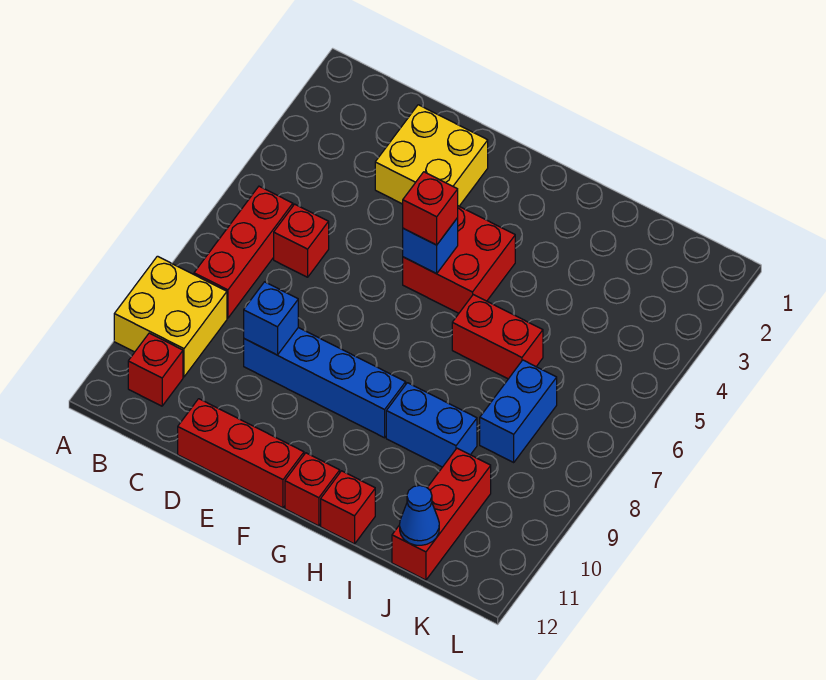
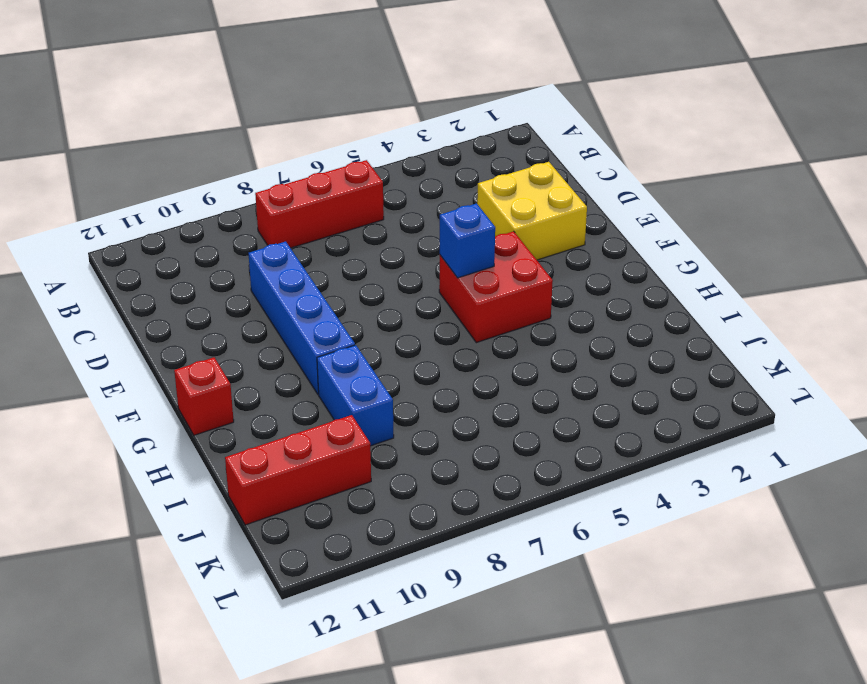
none -> yellow brick A9:B10 level 1
none -> red brick B11 level 1
none -> red brick C6 level 1

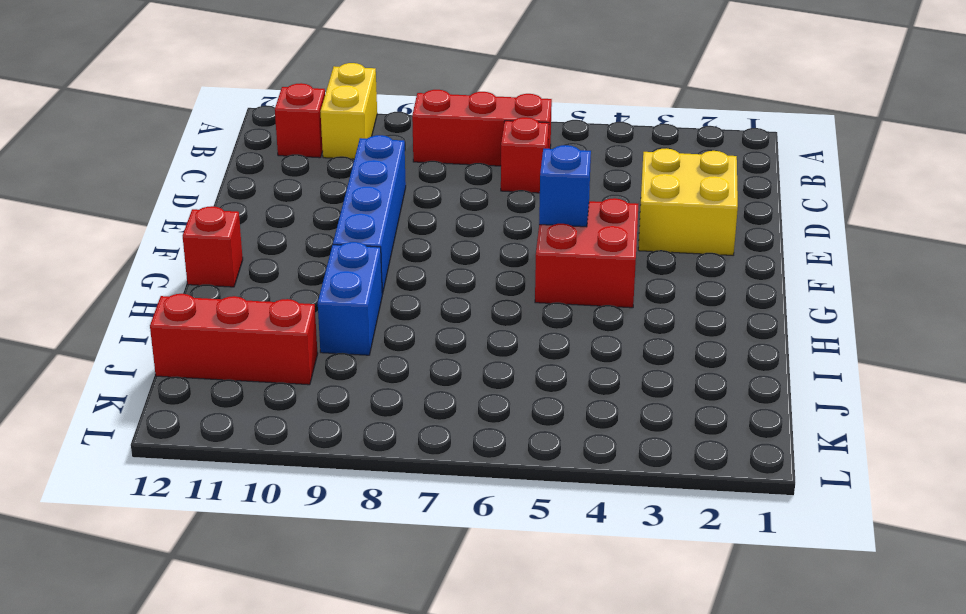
yellow brick A10:B10 level 1 -> yellow brick A9:B10 level 1
none -> red brick D12:F12 level 1
none -> red brick H6:I6 level 1
none -> red brick H12 level 1

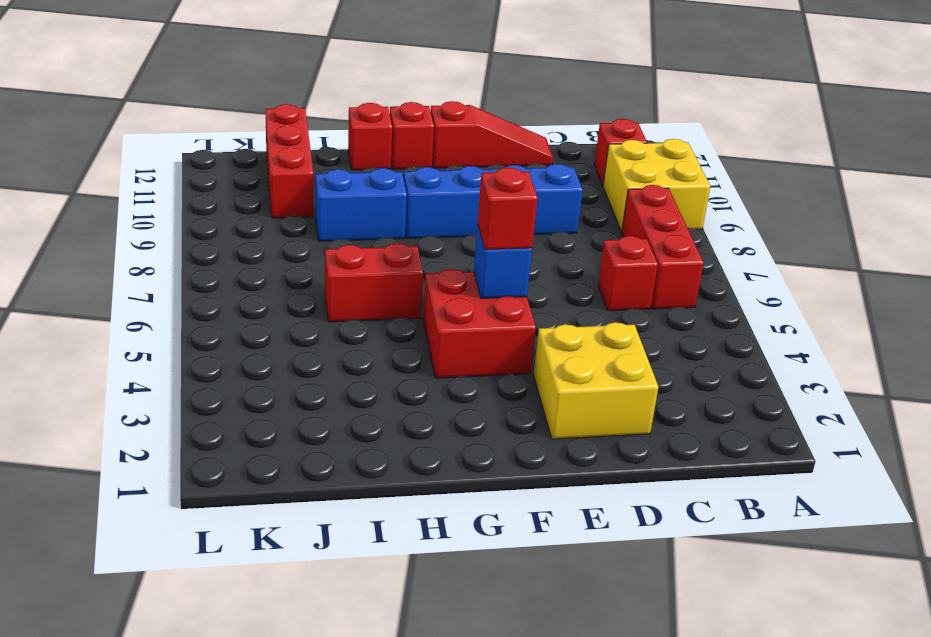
red slope D12:F12 level 1 top F -> red brick D12:F12 level 1
none -> blue brick J7:J8 level 1
none -> blue brick D9 level 2
none -> blue cone J12 level 2

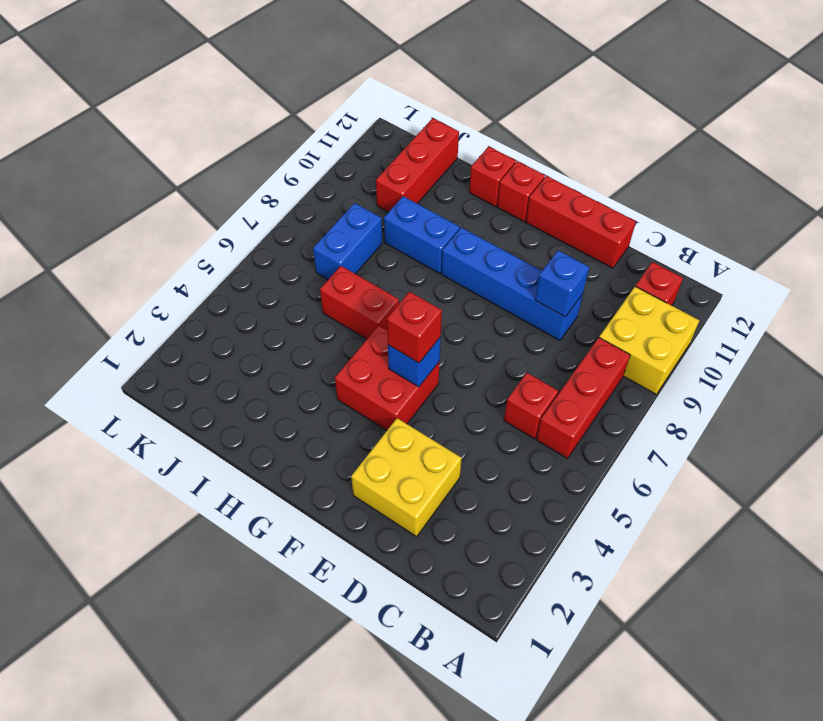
none -> blue cone J12 level 2

